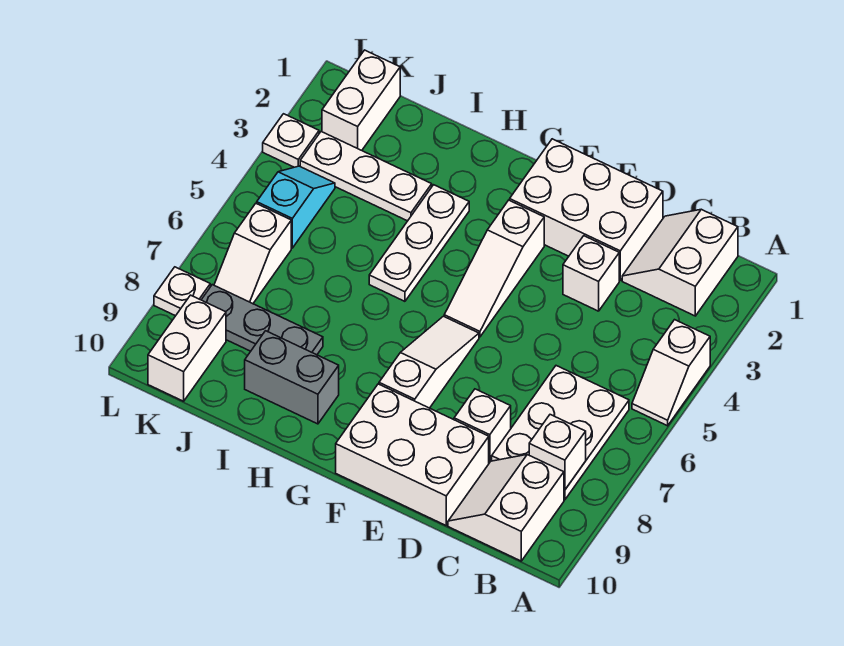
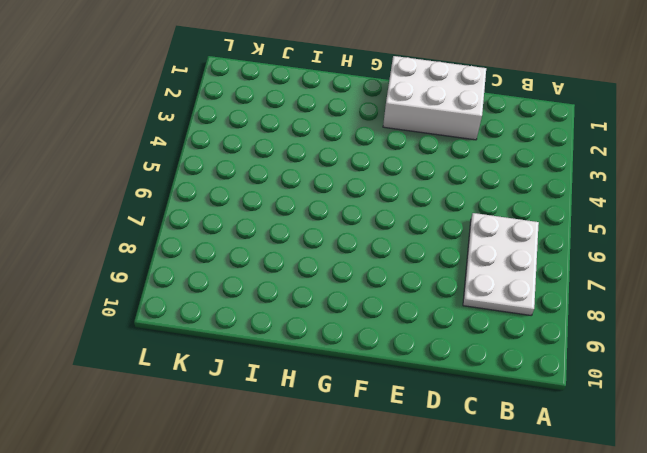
none -> white slope A4:A5 level 1 top 4
none -> white slope B1:C2 level 1 top B
none -> white slope B9:C10 level 1 top B

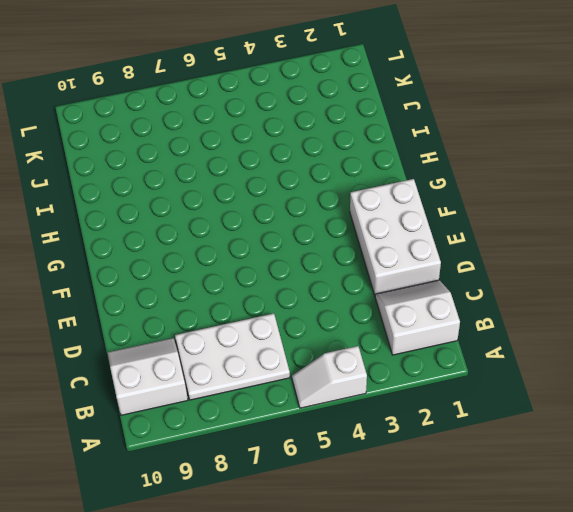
none -> white brick D3 level 1
none -> white brick D8 level 1
none -> white brick D9:F10 level 1

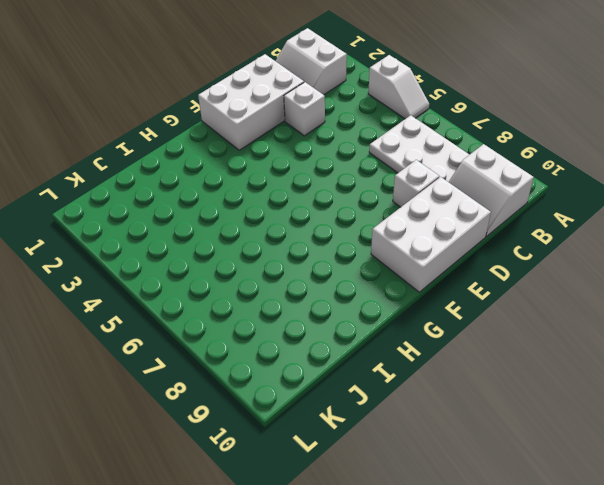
none -> white slope F3:F5 level 1 top 3
none -> white slope F6:F8 level 1 top 8
none -> white plate H3:H5 level 1

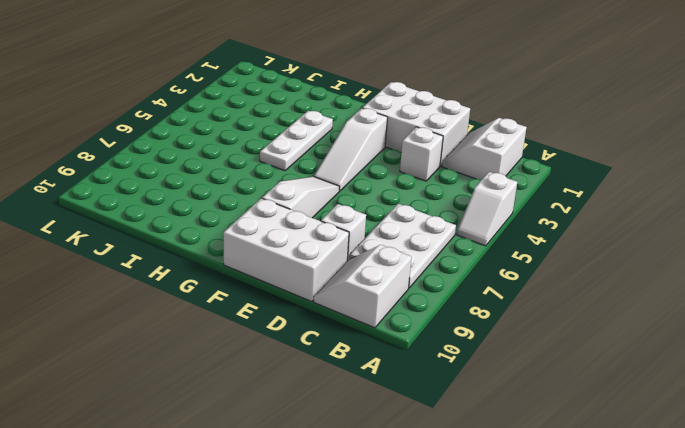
none -> grey brick H9:I9 level 1
none -> white plate I3:K3 level 1
none -> grey plate I8:K8 level 1

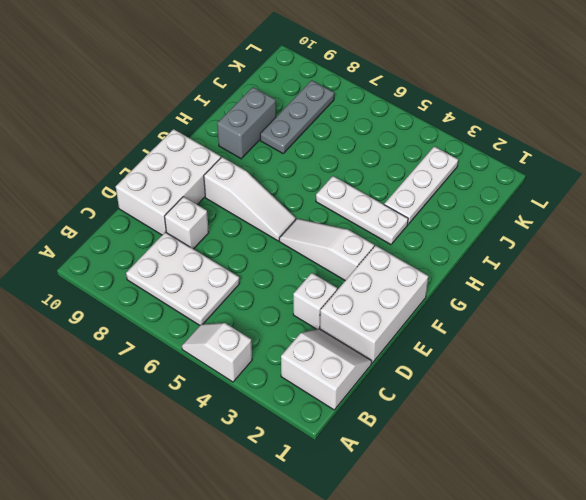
none -> white slope B9:C10 level 1 top B
none -> white brick K1:K2 level 1
none -> cyan slope K4:K5 level 1 top 5

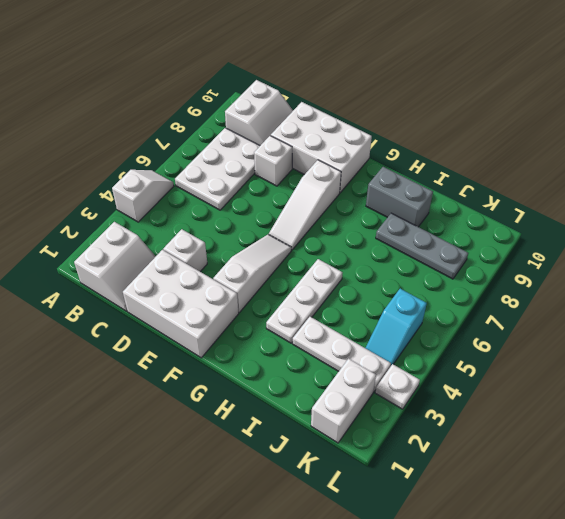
none -> white slope K6:K7 level 1 top 6
none -> white brick K9:K10 level 1
none -> white plate L8 level 1

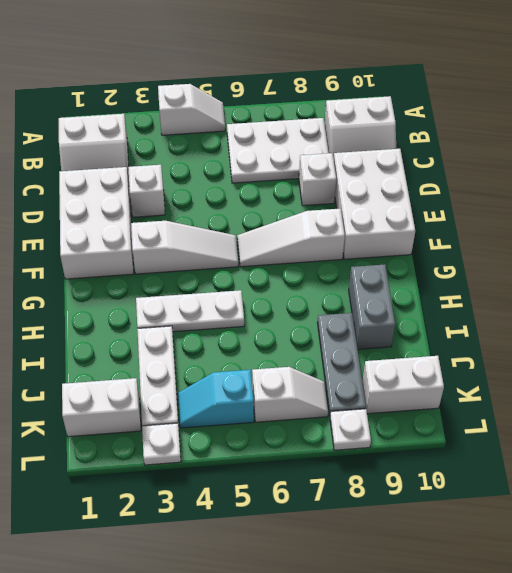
none -> white brick B8 level 2

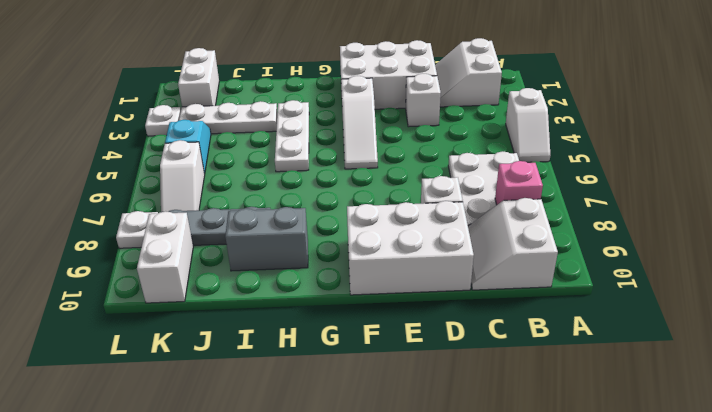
pink brick B8 level 2 -> white brick B8 level 2
none -> white slope F6:F8 level 1 top 8

